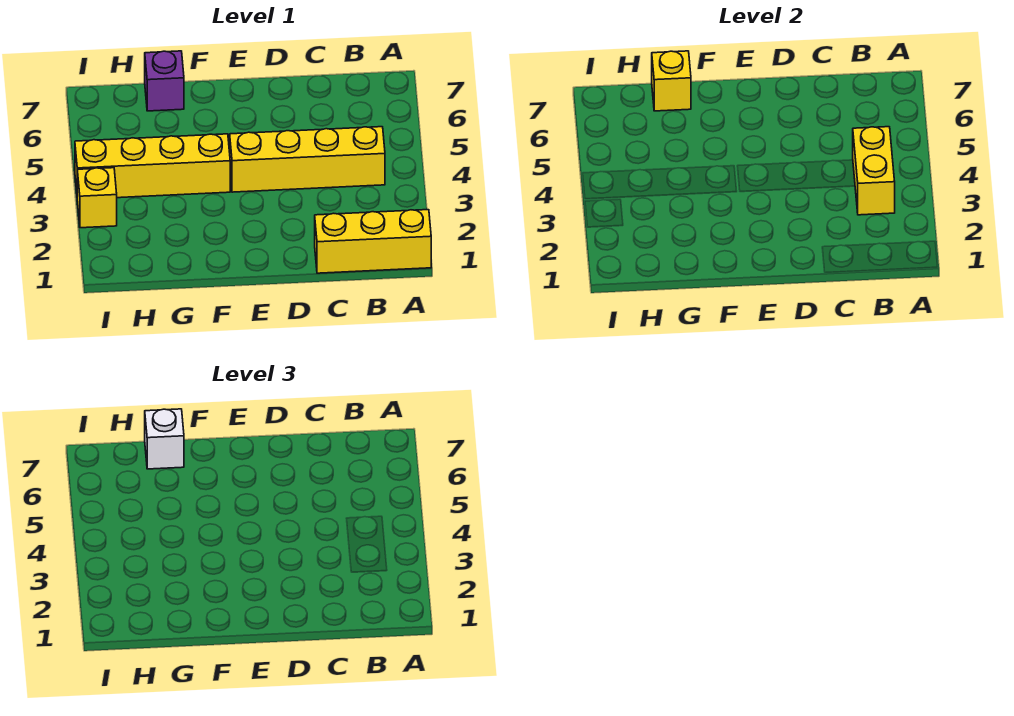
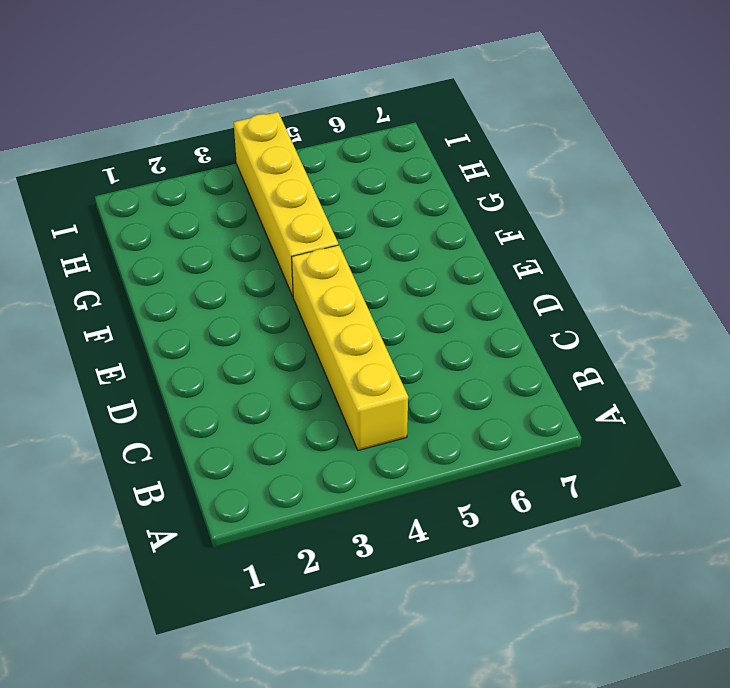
none -> yellow brick A1:C1 level 1
none -> purple brick G7 level 1

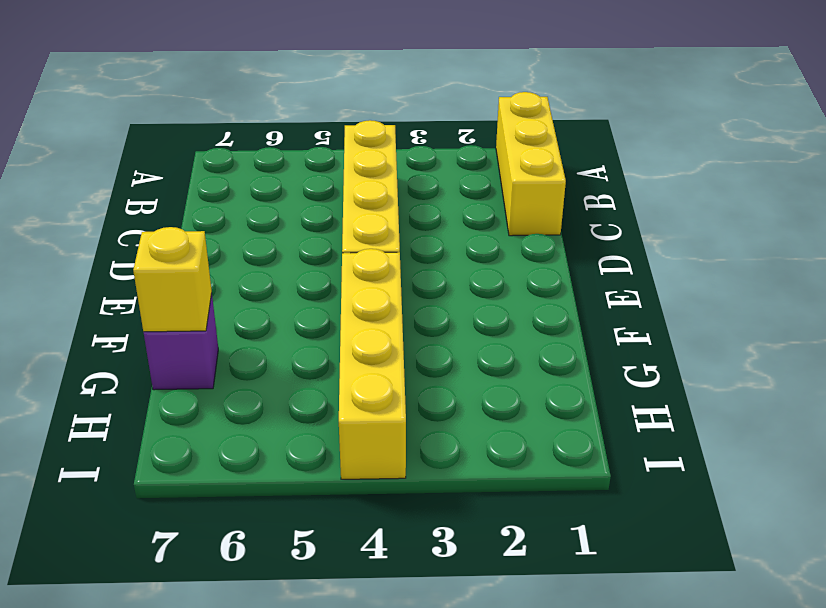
none -> yellow brick I3 level 1
none -> yellow brick B3:B4 level 2

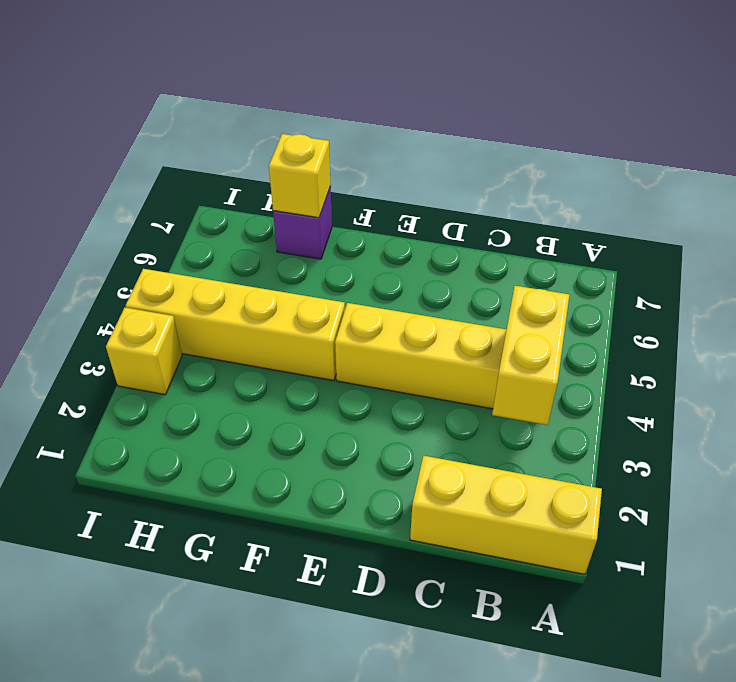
none -> white brick G7 level 3

